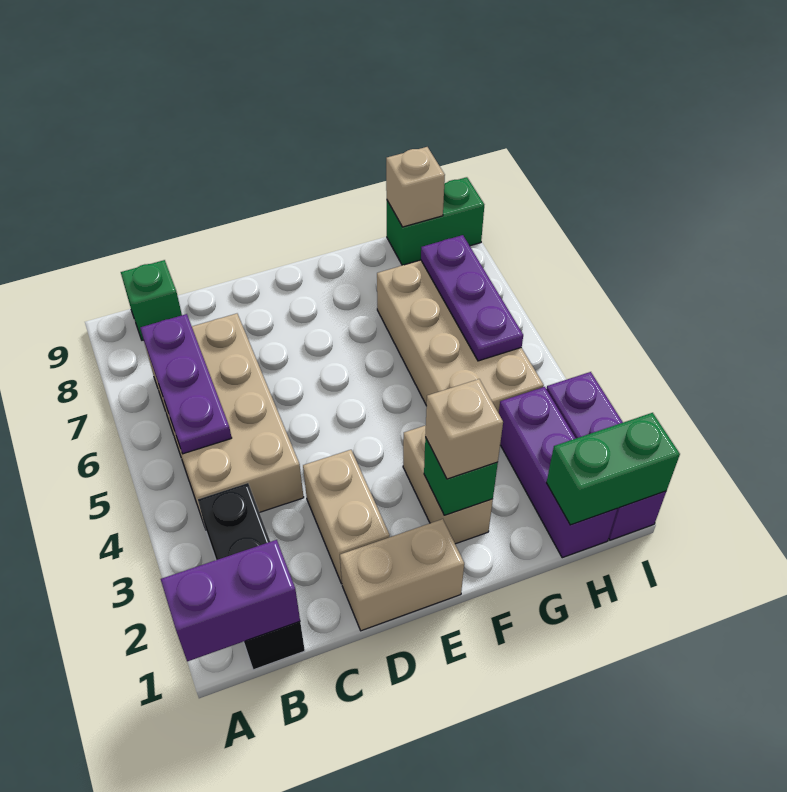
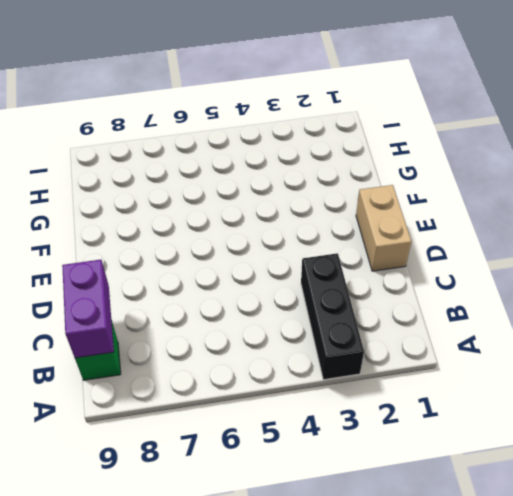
black brick A3:C3 level 1 -> black brick B1:B3 level 1
purple brick B9:C9 level 2 -> purple brick A1:B1 level 2
none -> tan brick B4:C7 level 1
none -> tan brick D2:D3 level 1
none -> tan brick F2:F3 level 1

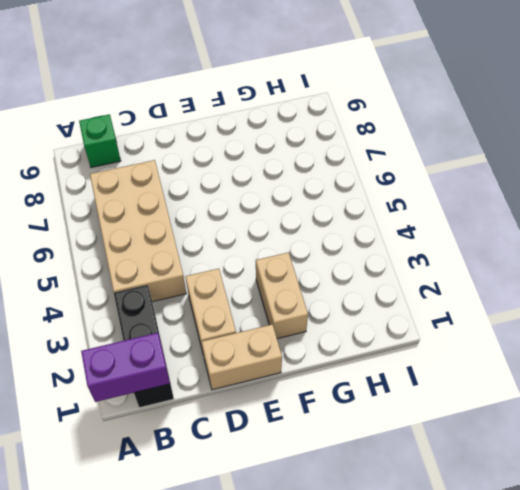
none -> tan brick G4:H7 level 1
none -> purple brick H1:H3 level 1
none -> green brick H9:I9 level 1

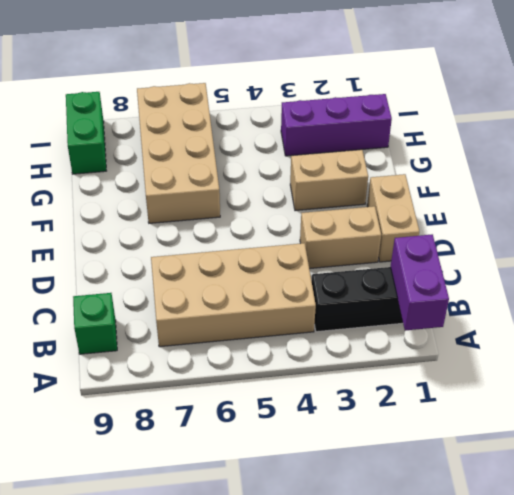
tan brick F6:I7 level 1 -> tan brick G4:H7 level 1
none -> purple brick I1:I3 level 1
none -> purple plate B5:B7 level 2
none -> green brick F2 level 2

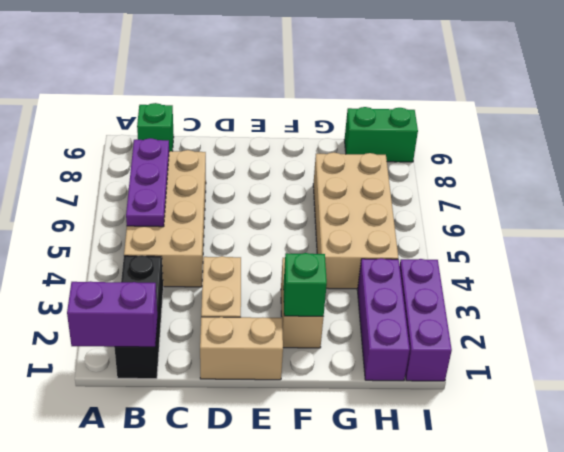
none -> green brick H1:I1 level 2
none -> purple plate H5:H7 level 2
none -> tan brick H9 level 2

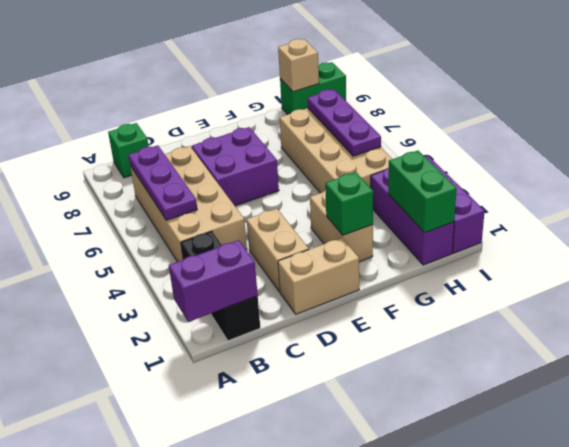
purple brick D6:E7 level 1 -> none
green brick H1:H2 level 2 -> green brick H1:I1 level 2
none -> tan brick F2 level 3

